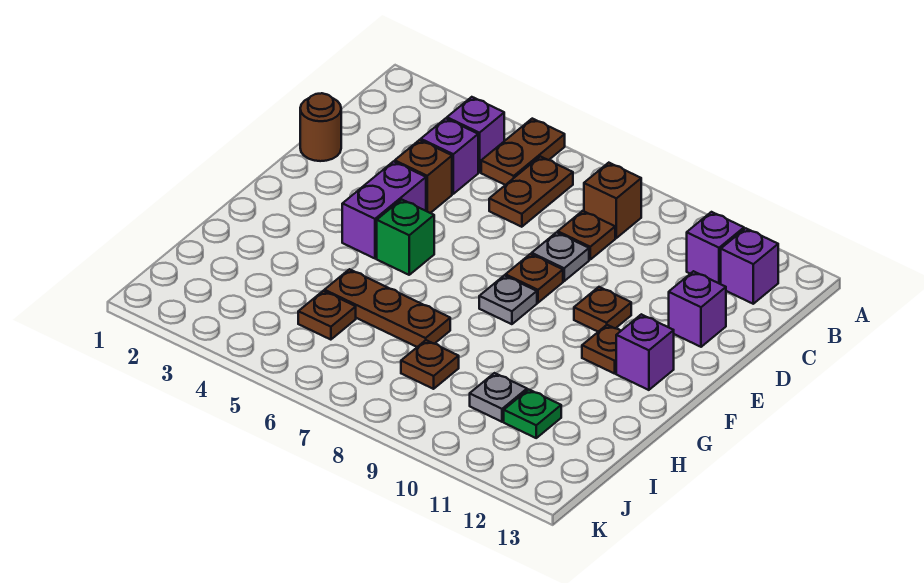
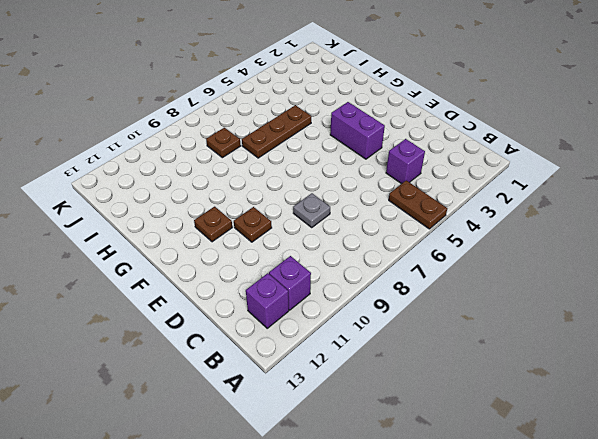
none -> purple brick B4 level 1
none -> brown plate B6:C6 level 1
none -> brown brick B8 level 1

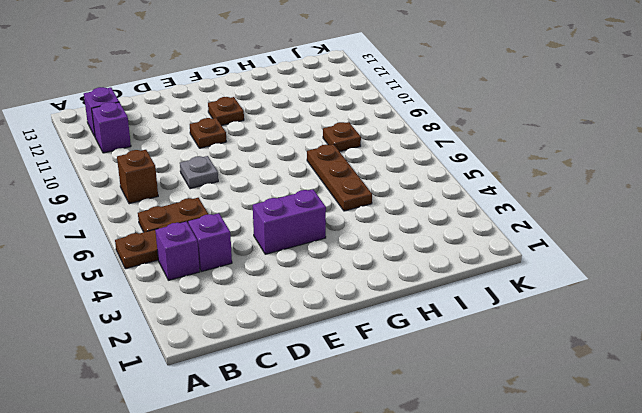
none -> brown plate C8 level 1
none -> brown round brick D1 level 1
none -> brown brick D4 level 1

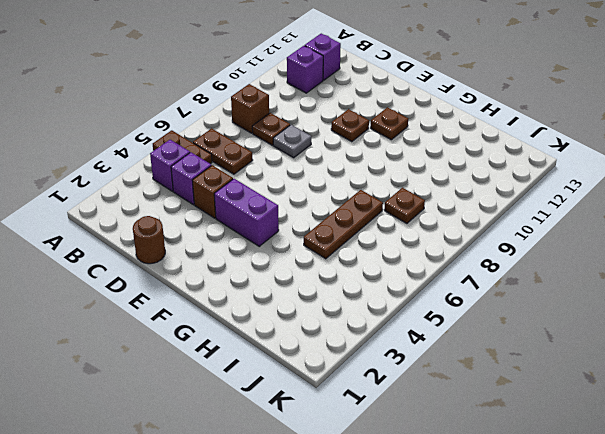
none -> purple brick D12 level 1
none -> brown plate E8 level 1
none -> green brick F5 level 1

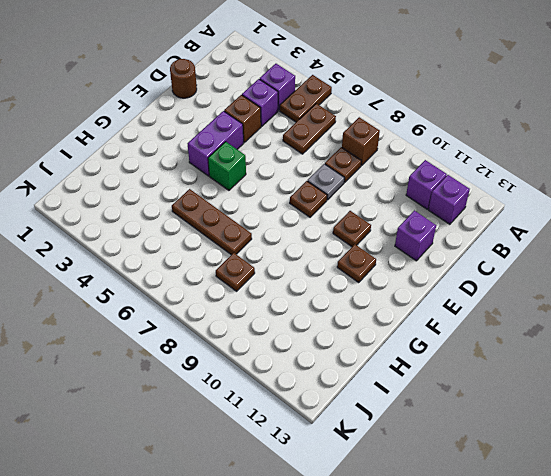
none -> grey plate F8 level 1
none -> purple brick F12 level 1
none -> brown plate I5 level 1

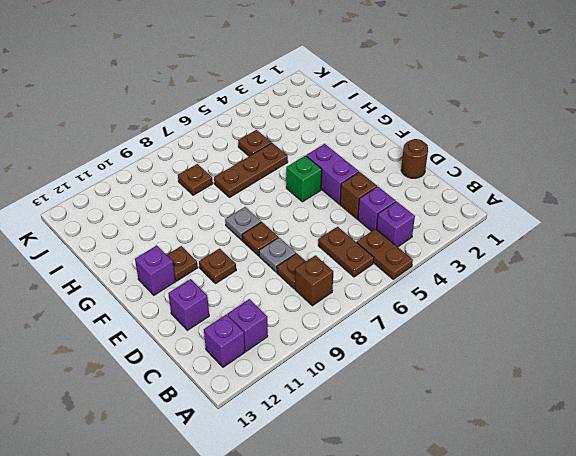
none -> grey plate I10 level 1
none -> green plate I11 level 1

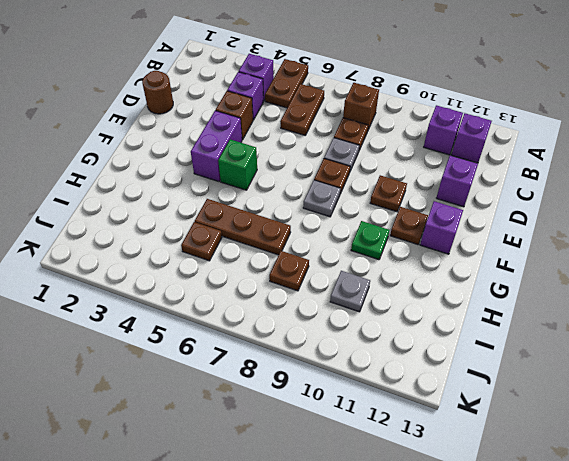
green plate G10 level 1 -> green plate I11 level 1

